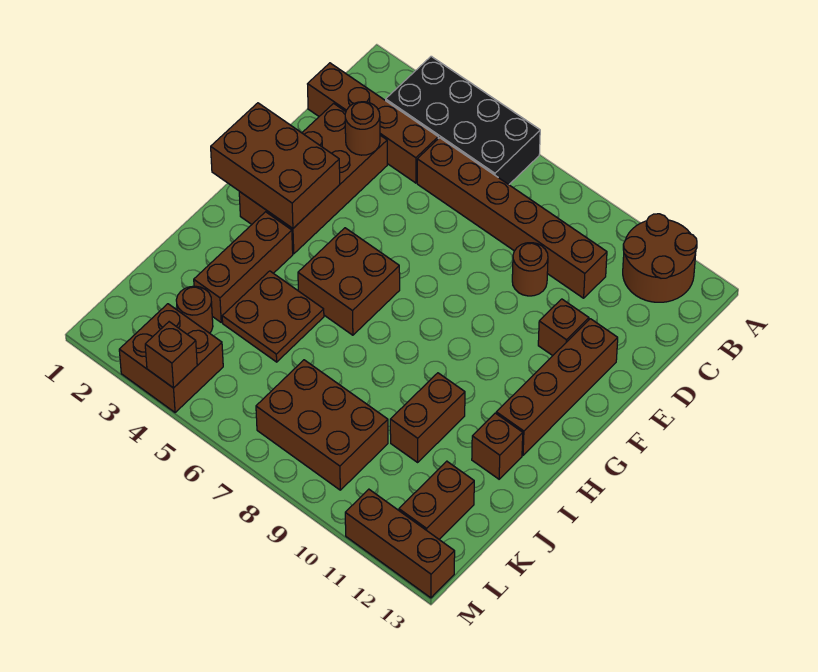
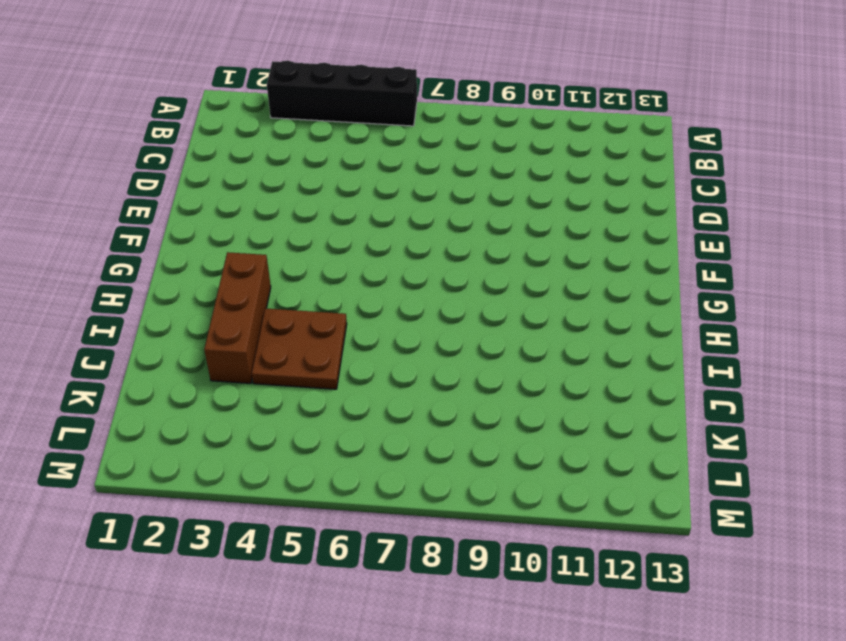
black brick A3:A6 level 1 -> black brick A3:B6 level 1
none -> brown round brick A11:B12 level 1
none -> brown brick C1:C4 level 1
none -> brown brick C5:C10 level 1

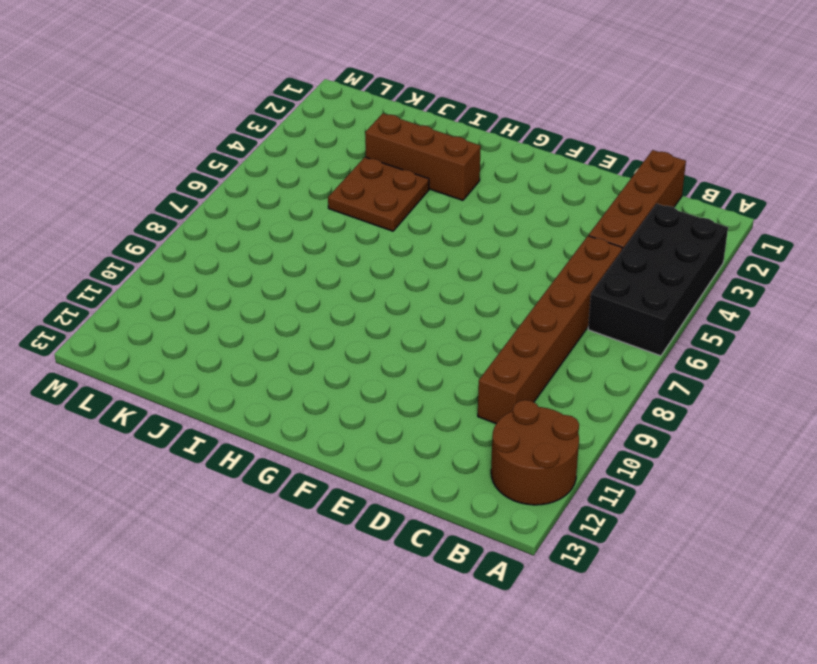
none -> brown brick D2:G3 level 1
none -> brown round brick D9 level 1
none -> brown brick E11 level 1

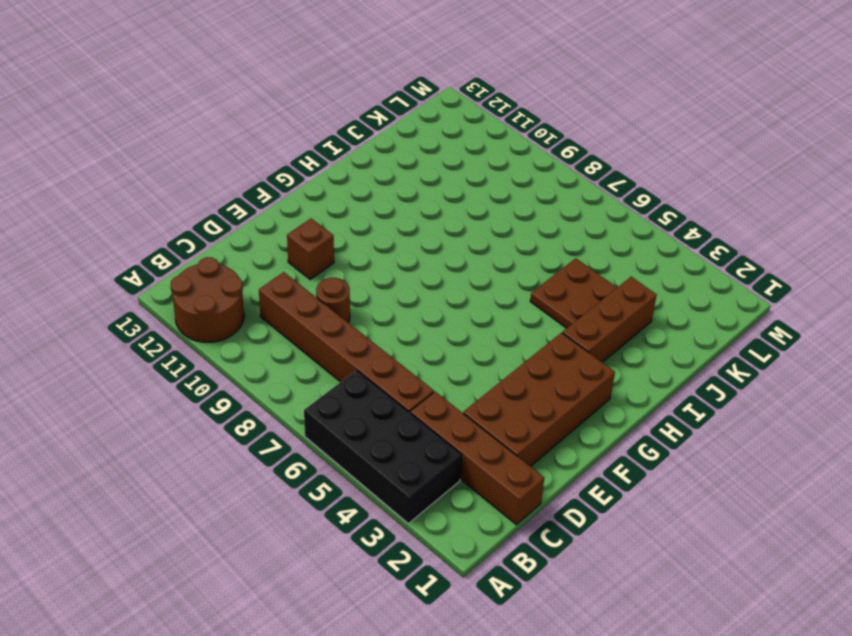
none -> brown brick E12:H12 level 1
none -> brown brick G5:H6 level 1
none -> brown brick I10:J10 level 1

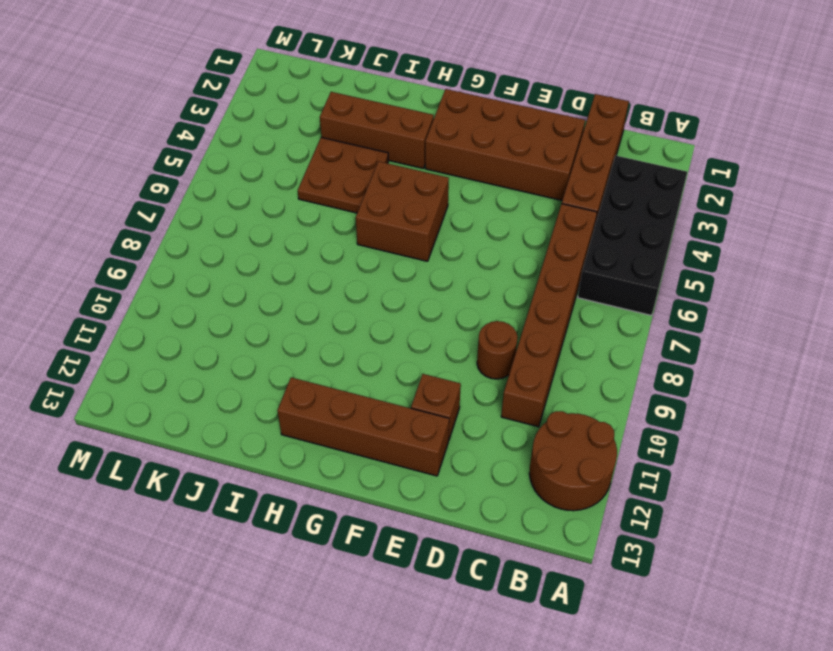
none -> brown brick I10:J10 level 1
none -> brown brick I12 level 1
none -> brown round brick K3 level 1

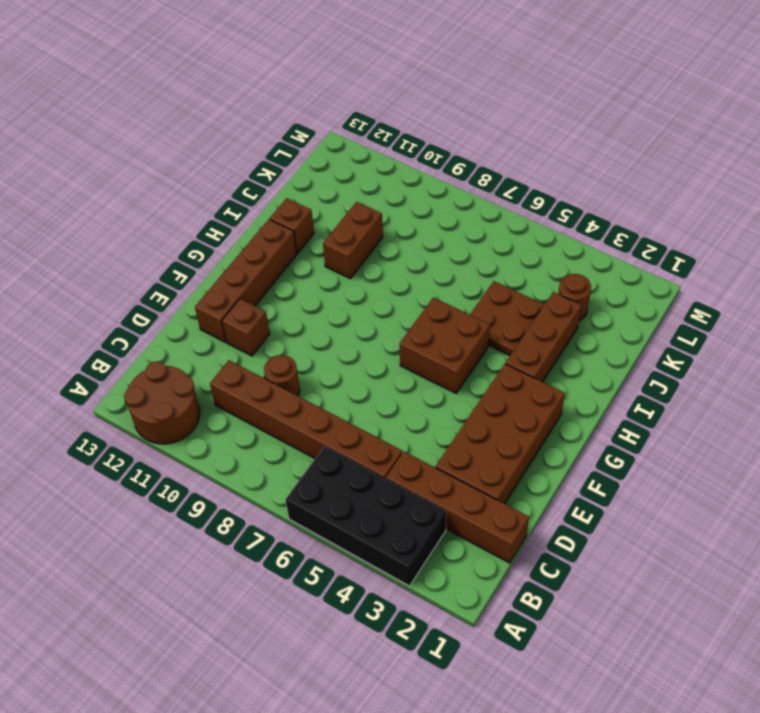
none -> brown brick K7:L9 level 1
none -> brown brick K12:L12 level 1
none -> brown brick L3:M4 level 1

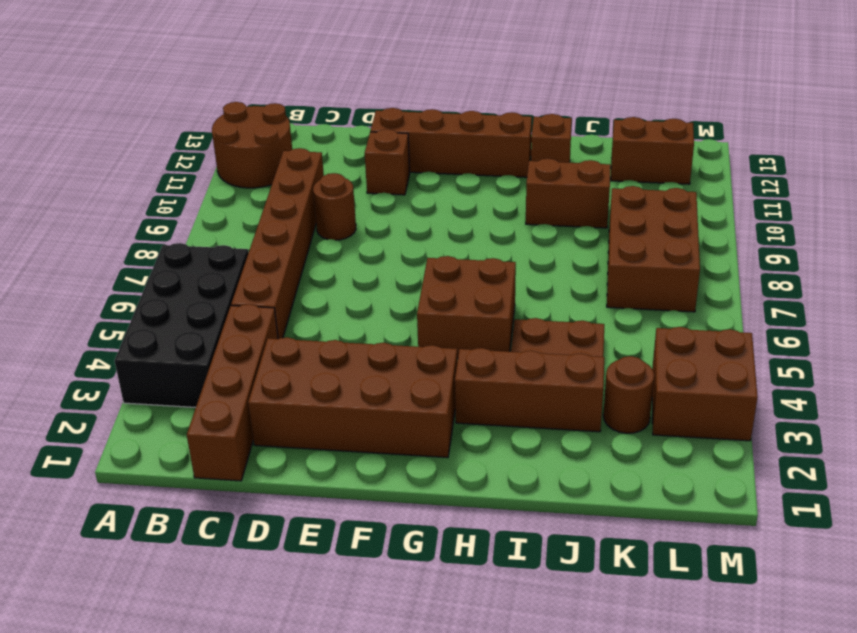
none -> brown brick M11:M13 level 1
none -> brown round brick D3 level 2
none -> brown brick F1:G3 level 2

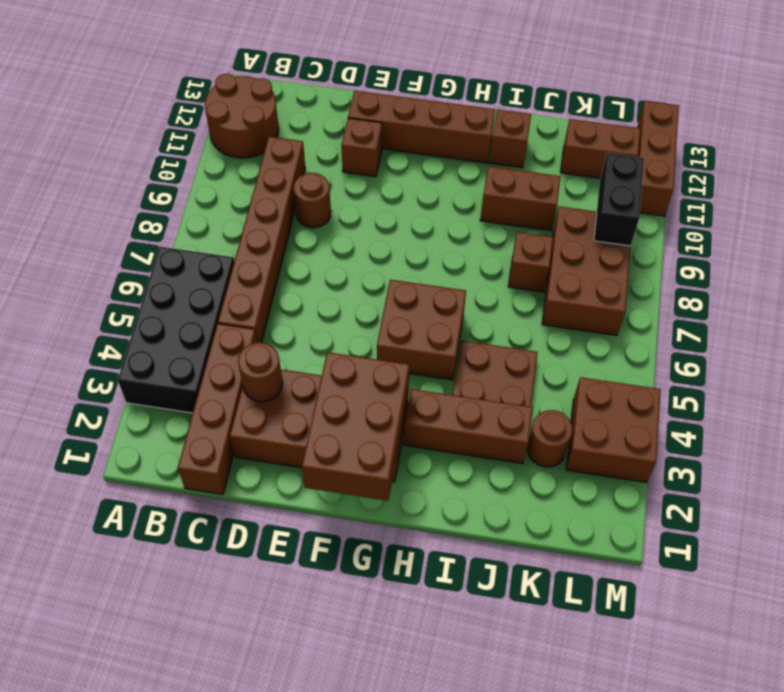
brown brick J8 level 1 -> brown brick M4 level 2
black brick L9:L10 level 2 -> none

